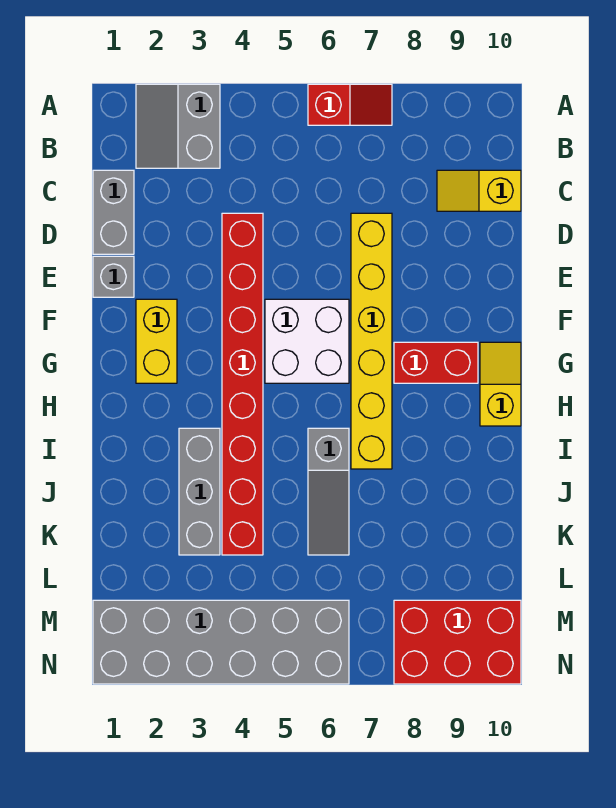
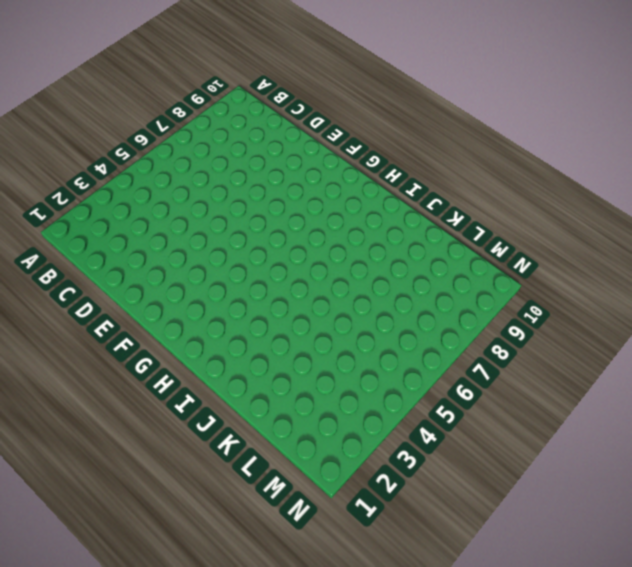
none -> grey slope A2:B3 level 1 top 3
none -> red slope A6:A7 level 1 top 6
none -> grey brick C1:D1 level 1

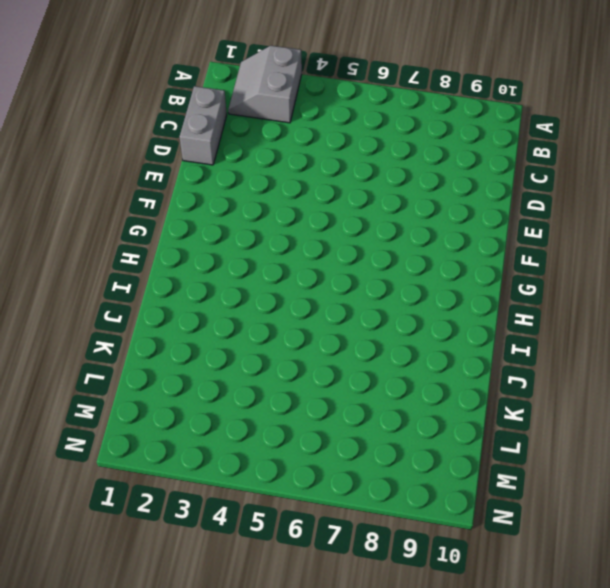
none -> red slope A6:A7 level 1 top 6
none -> yellow slope C9:C10 level 1 top 10
none -> red brick D4:K4 level 1

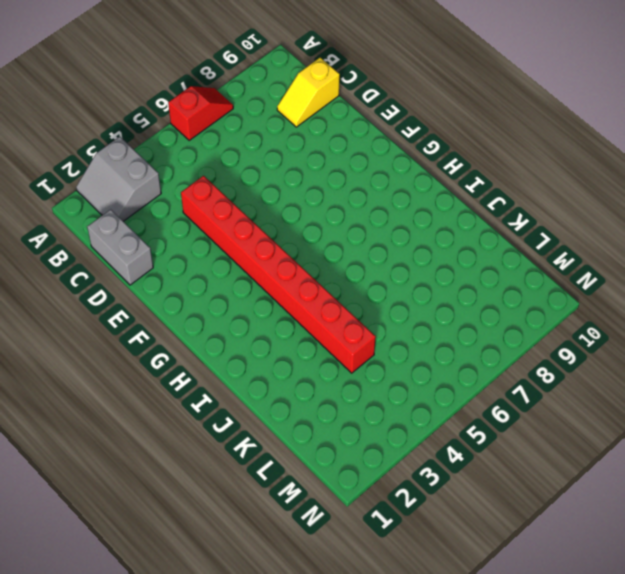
none -> yellow brick D7:I7 level 1
none -> grey brick E1 level 1
none -> yellow brick F2:G2 level 1

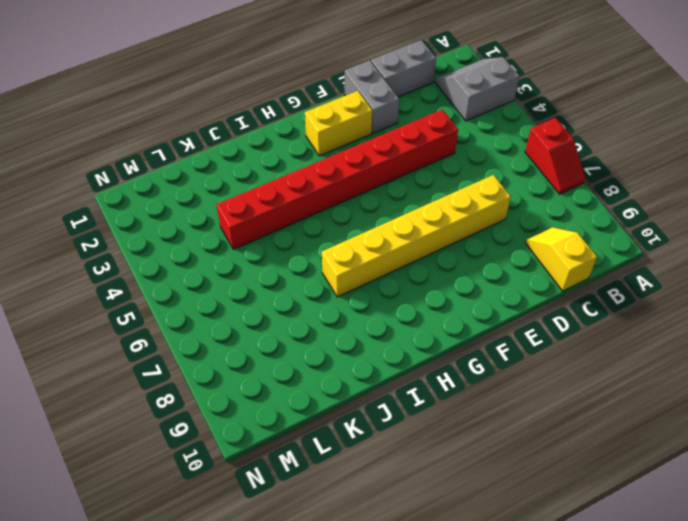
grey brick E1:E2 level 1 -> grey brick E1 level 1
none -> white brick F5:G6 level 1
none -> red brick G8:G9 level 1
none -> yellow slope G10:H10 level 1 top H

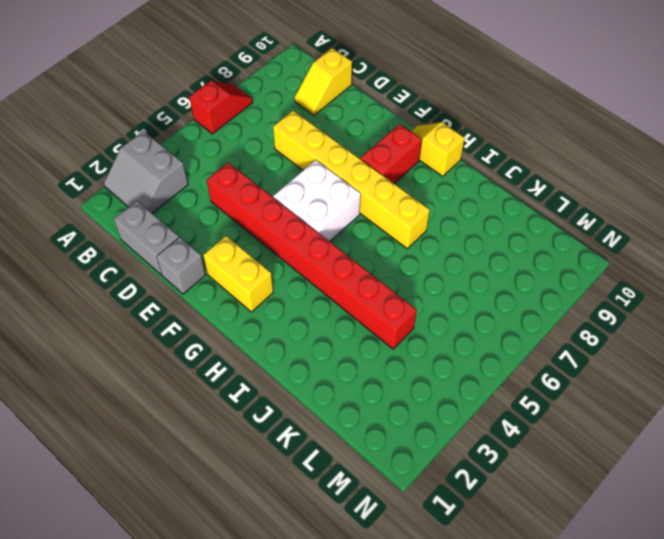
none -> grey brick I3:K3 level 1
none -> grey slope I6:K6 level 1 top I
none -> grey brick M1:N6 level 1

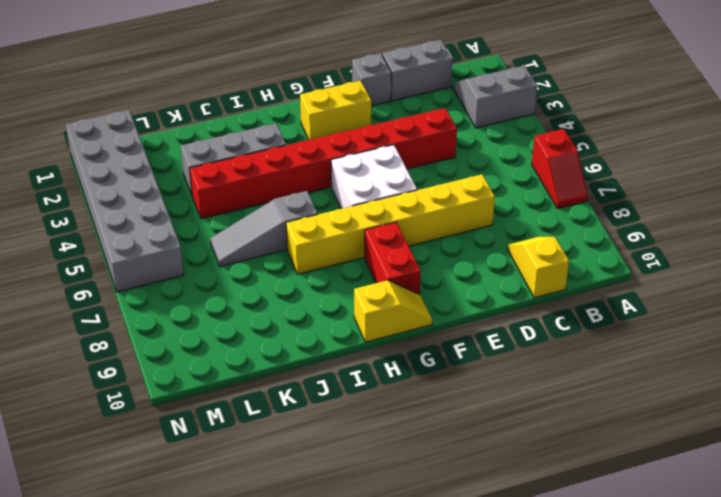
none -> red brick M8:N10 level 1

